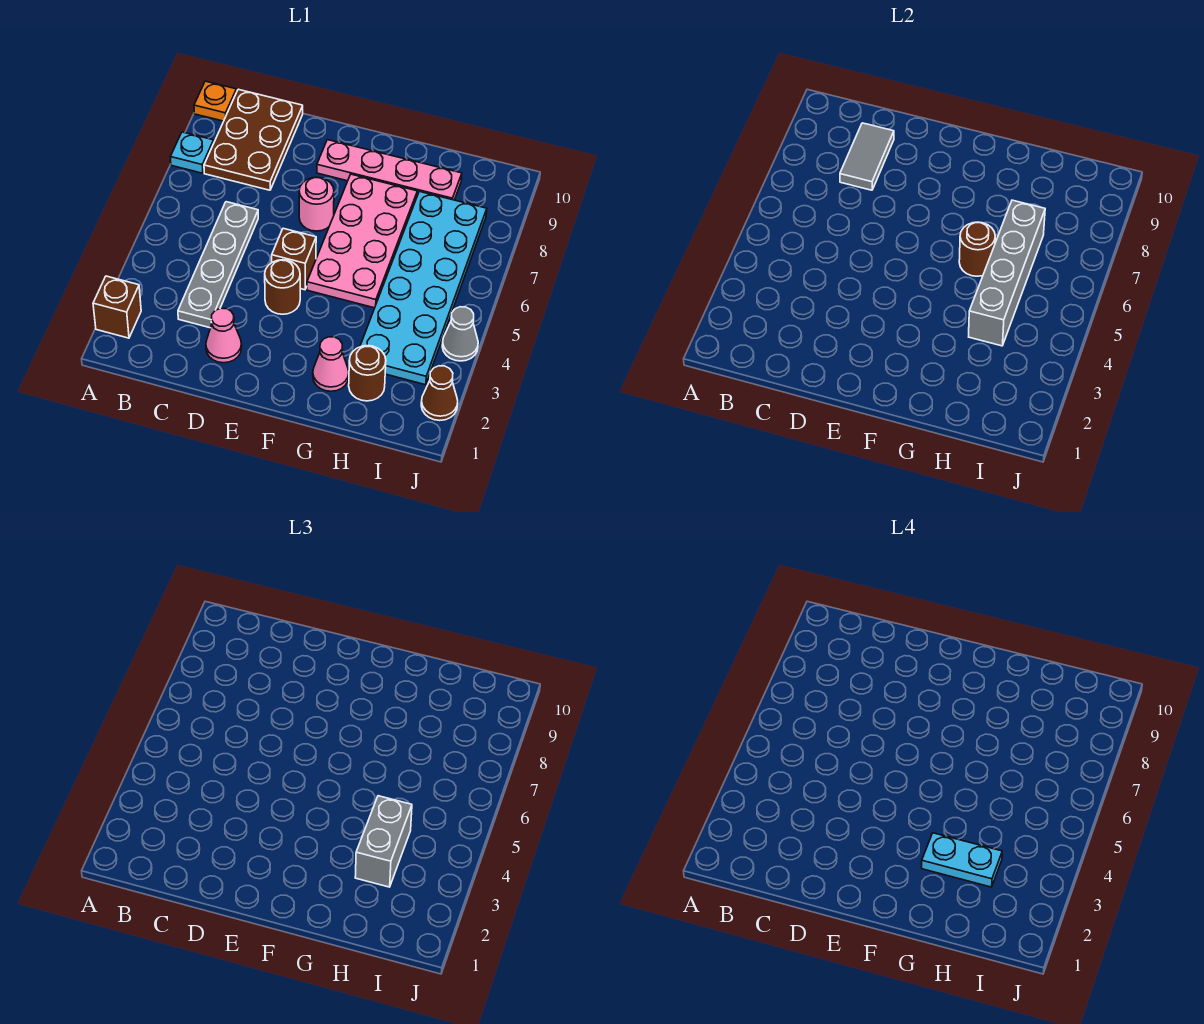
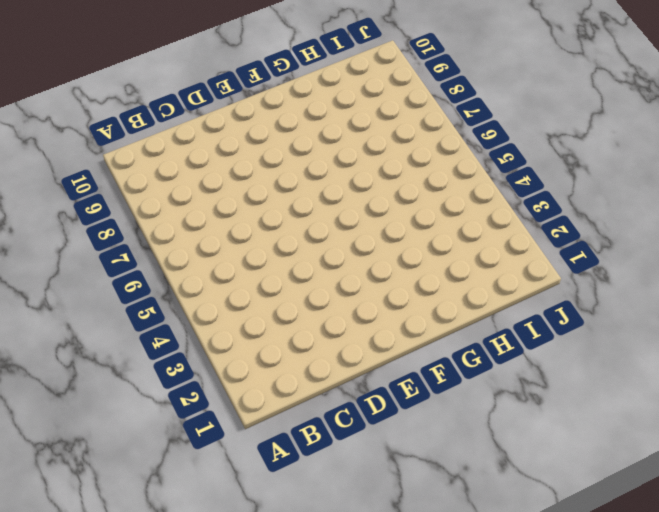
none -> brown brick A2 level 1
none -> cyan plate A8 level 1
none -> orange plate A10 level 1

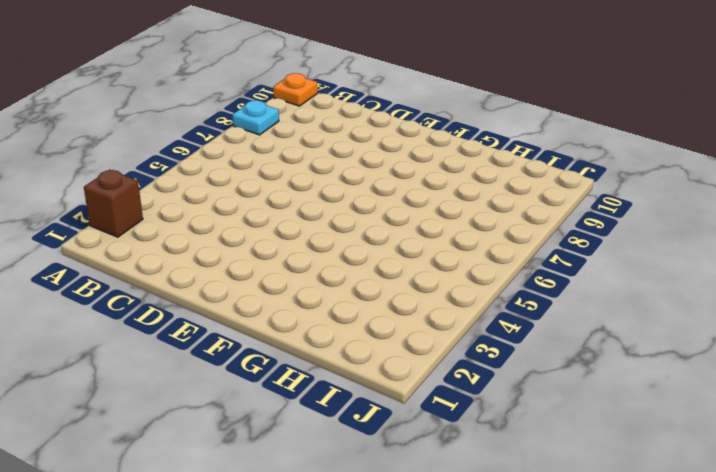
none -> brown plate B8:C10 level 1
none -> grey plate C3:C6 level 1
none -> pink cone D2 level 1

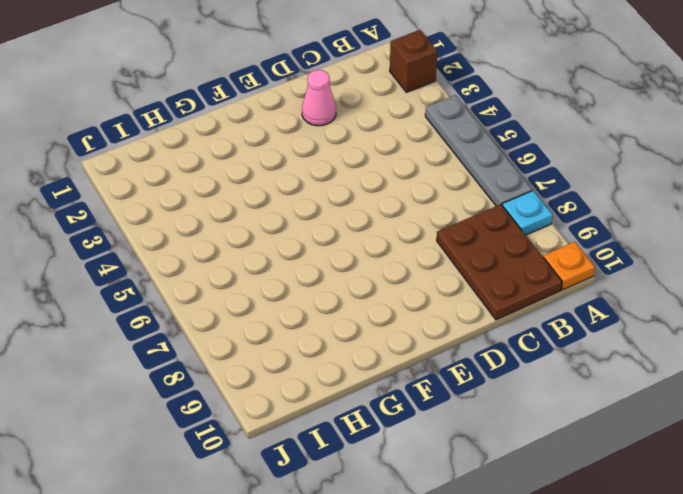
grey plate A4:A7 level 1 -> grey plate C3:C6 level 1
none -> brown round brick E4 level 1
none -> brown brick E5 level 1
none -> pink round brick E7 level 1

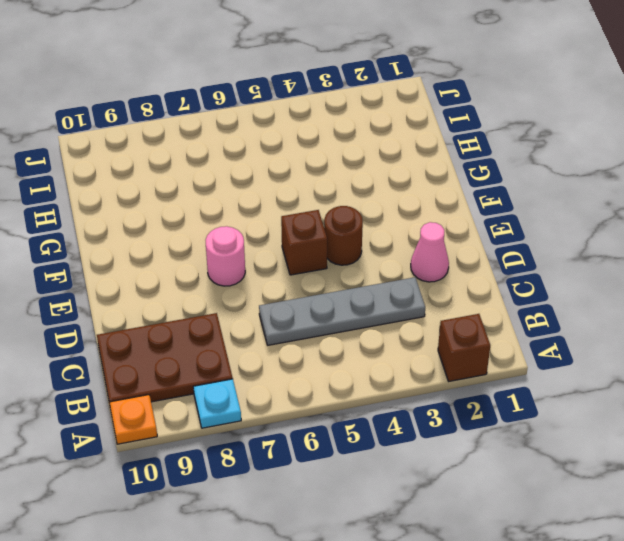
none -> pink plate E9:H9 level 1
none -> pink plate F5:G8 level 1
none -> pink cone G2 level 1

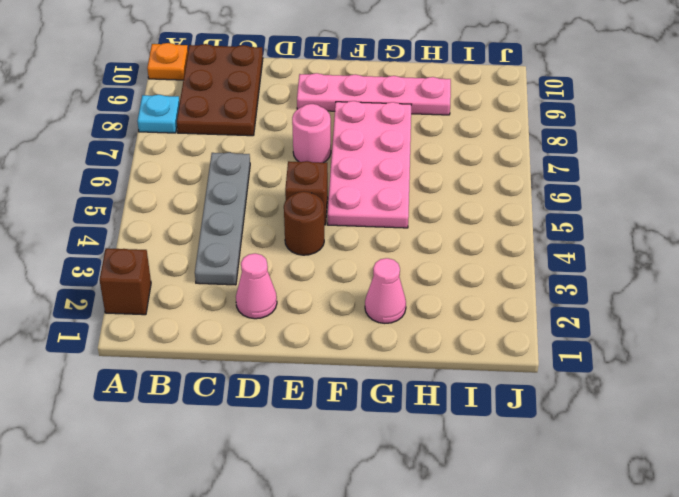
none -> brown round brick H2 level 1
none -> cyan plate H3:I8 level 1
none -> brown cone J2 level 1

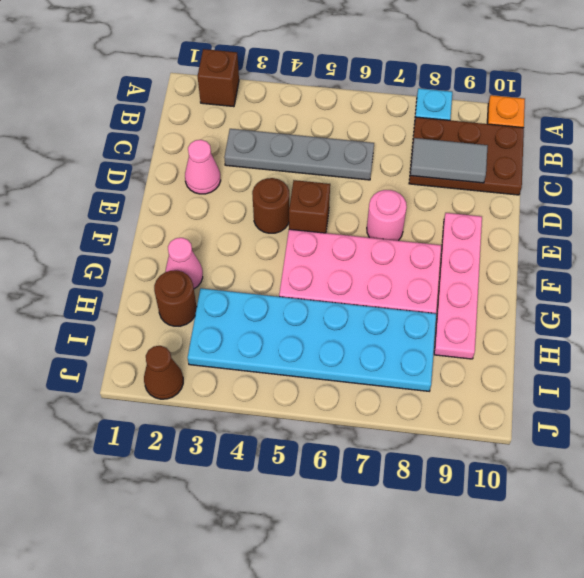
none -> grey cone J4 level 1
none -> brown round brick G6 level 2
none -> grey brick H4:H7 level 2

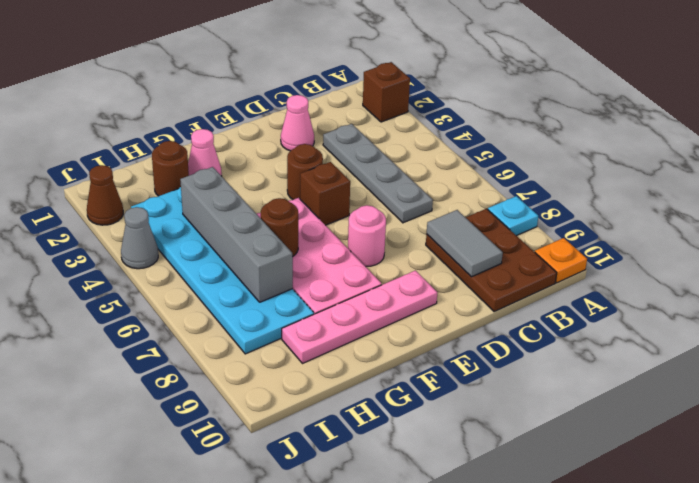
none -> grey brick H3:H4 level 3
none -> cyan plate G3:H3 level 4

